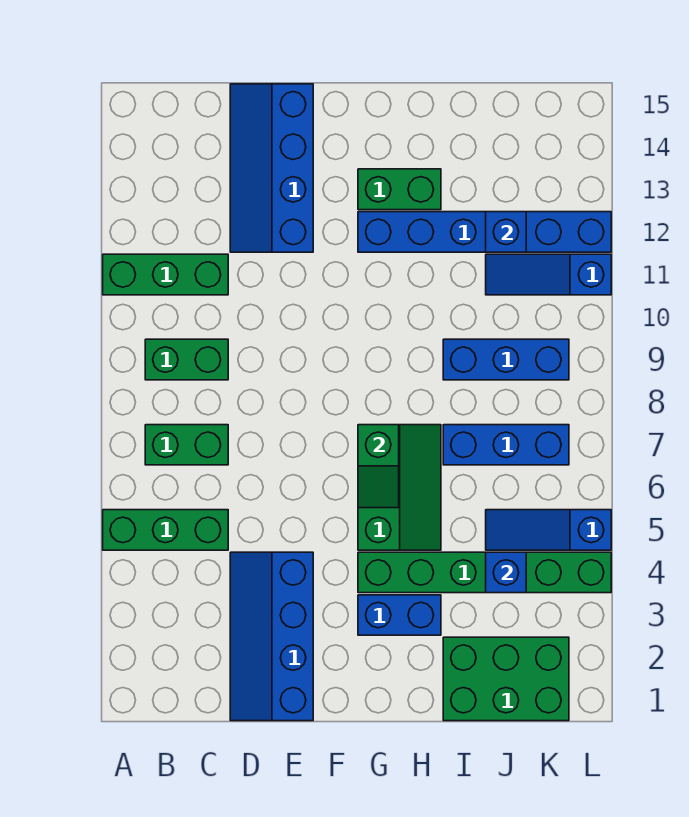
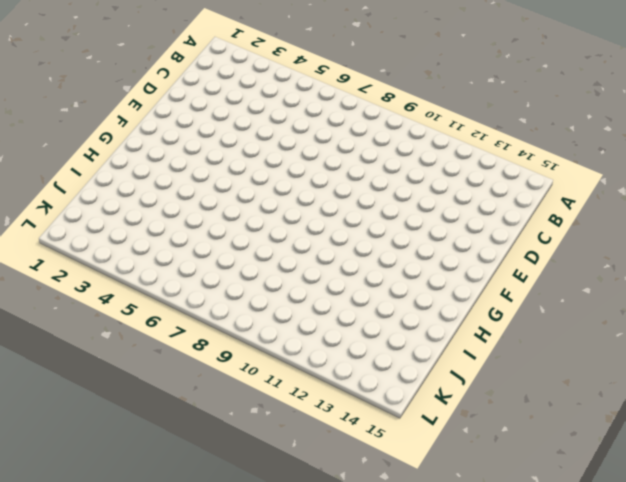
none -> green brick A5:C5 level 1
none -> green brick A11:C11 level 1
none -> green brick B7:C7 level 1

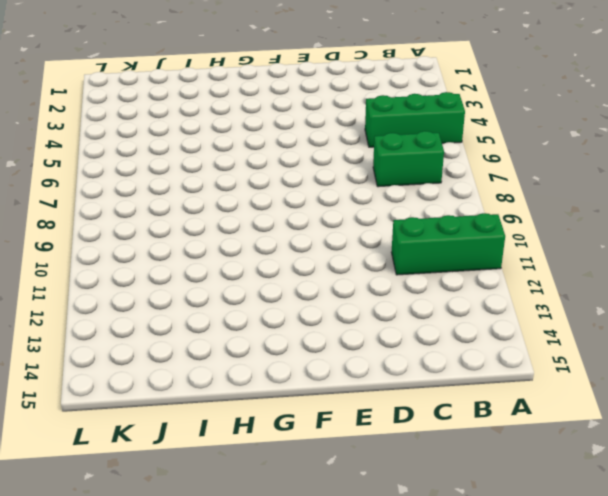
none -> green brick B9:C9 level 1
none -> blue slope D1:E4 level 1 top E
none -> blue slope D12:E15 level 1 top E

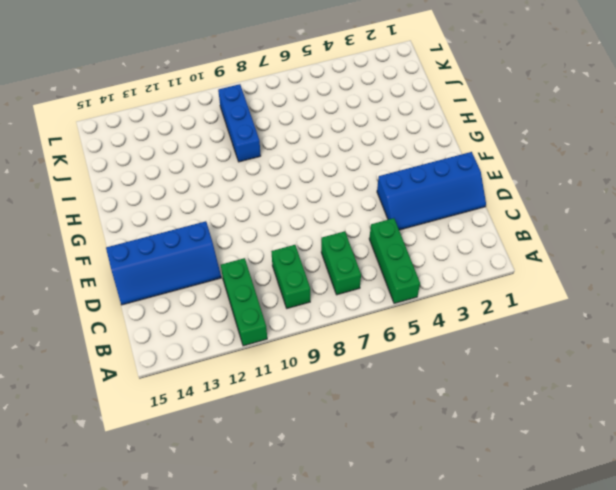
none -> blue brick G3:H3 level 1
none -> green brick G4:L4 level 1
none -> green slope G5:H7 level 1 top G

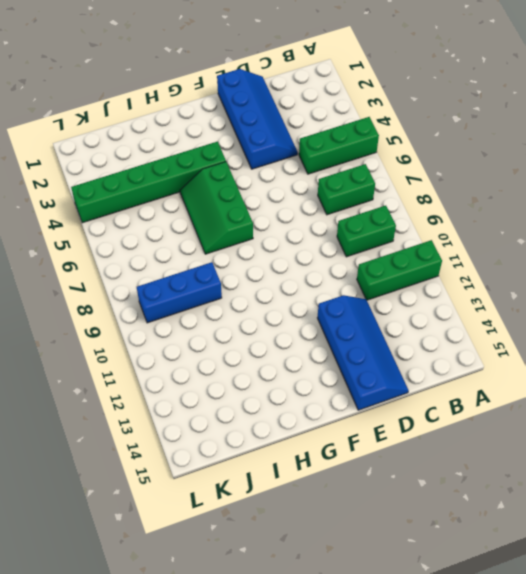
none -> blue brick G3:H3 level 1
none -> blue brick G12:L12 level 1
none -> green brick G13:H13 level 1

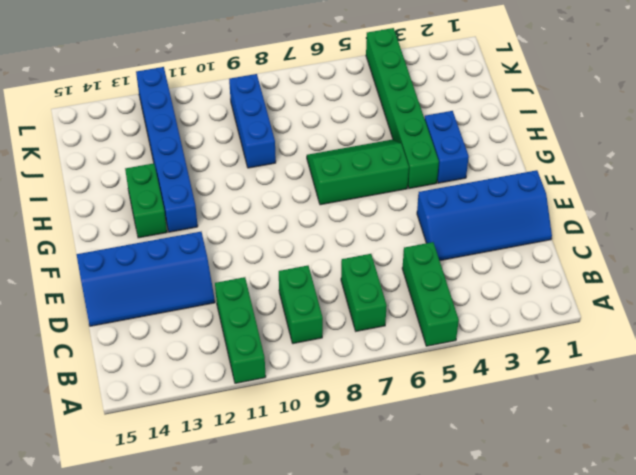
none -> green brick I1:K2 level 1
none -> blue brick I7:K7 level 1
none -> blue slope J5:L5 level 1 top L

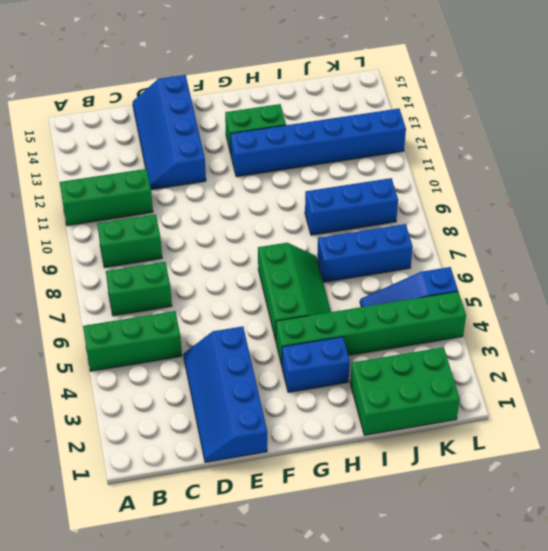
none -> blue slope J11:L11 level 1 top L
none -> green slope G6:G7 level 2 top 7
none -> blue brick J4 level 2

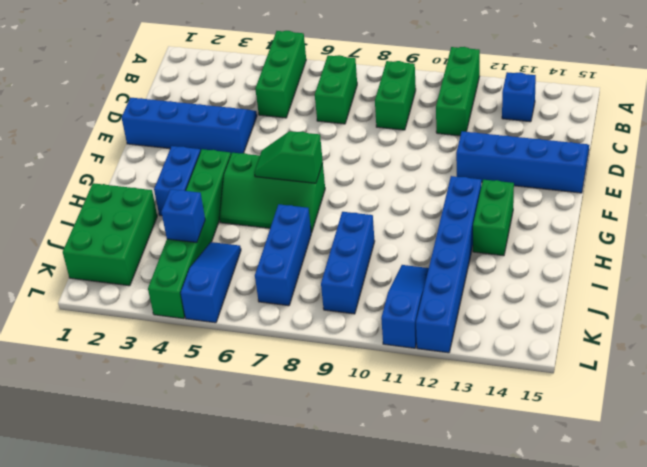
blue brick B13 level 1 -> blue brick J12 level 2

